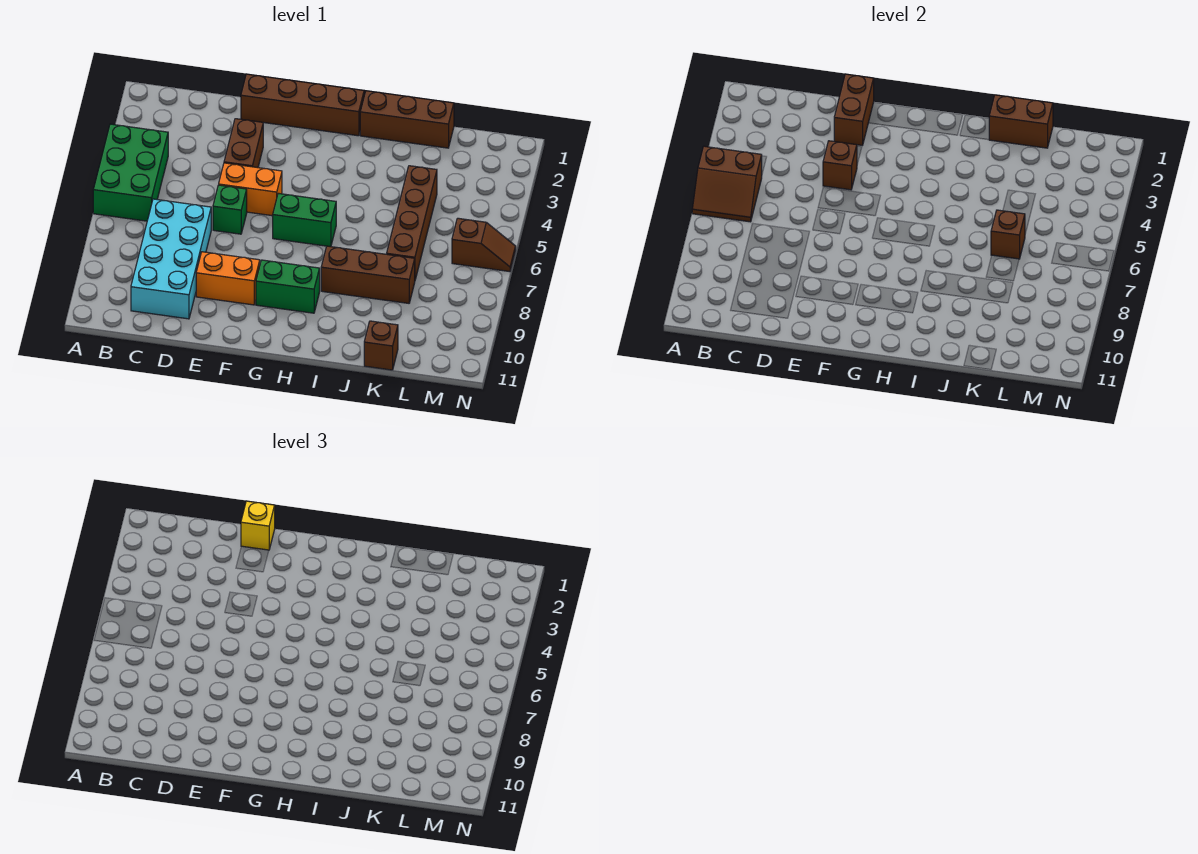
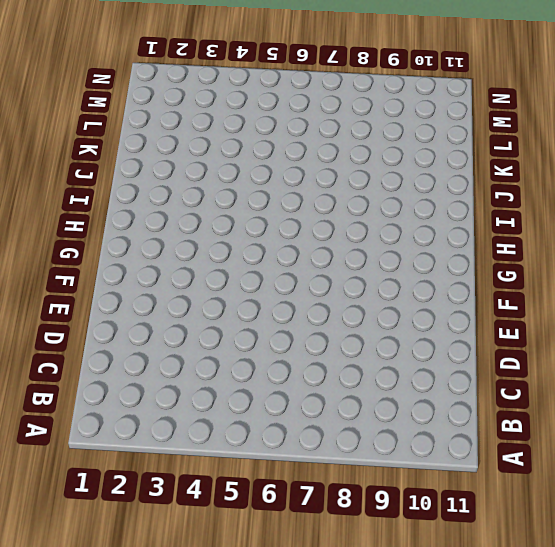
none -> green brick A4:B6 level 1
none -> cyan brick C7:D10 level 1
none -> brown brick E1:H1 level 1

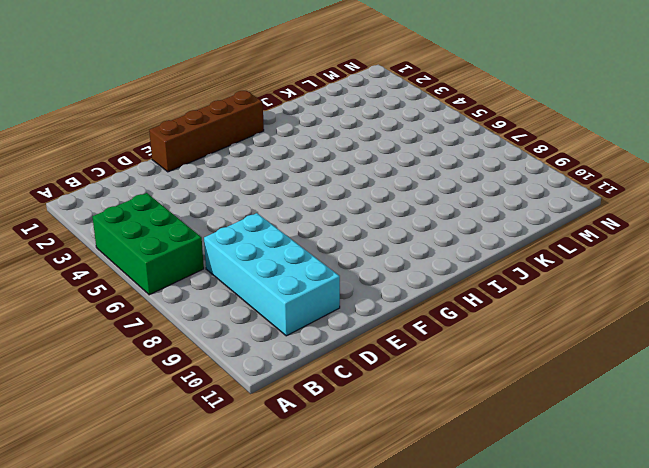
none -> brown brick E3:E4 level 1
none -> orange brick E5:F5 level 1
none -> green brick E6 level 1

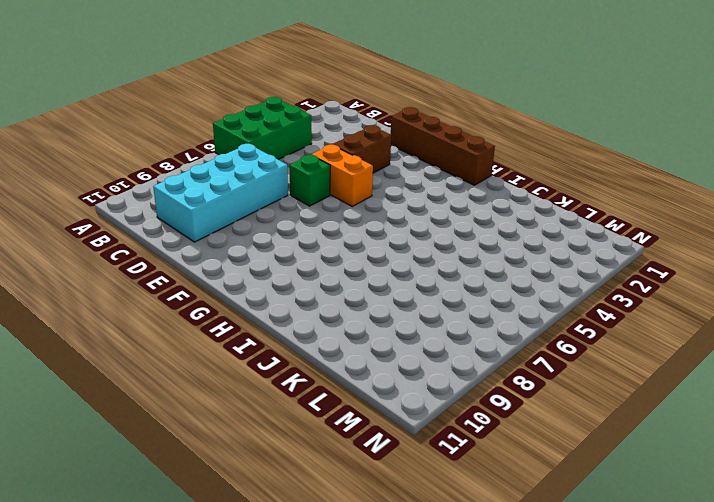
none -> orange brick E9:F9 level 1
none -> green brick G6:H6 level 1
none -> green brick G9:H9 level 1

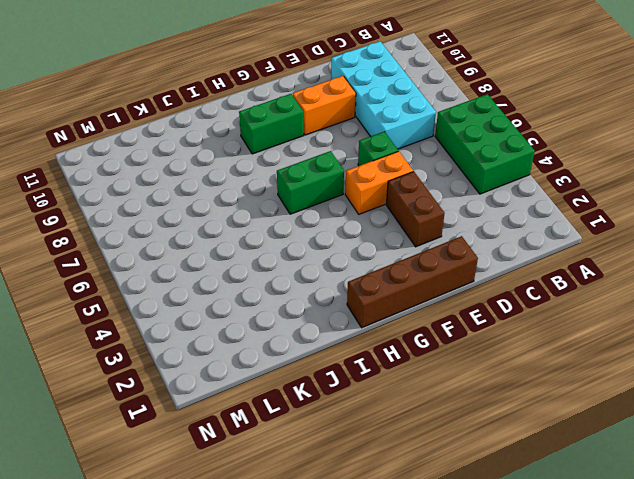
none -> brown brick I1:K1 level 1
none -> brown brick I8:K8 level 1
none -> brown brick K4:K7 level 1

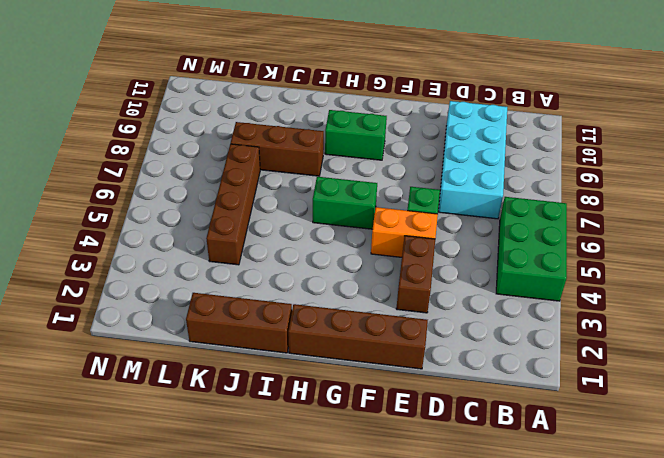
none -> orange brick E9:F9 level 1
none -> brown brick K11 level 1
none -> brown slope M6:N6 level 1 top M

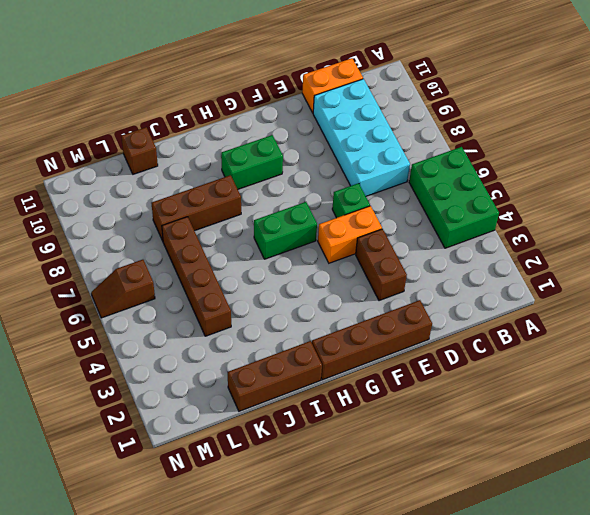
orange brick C11:D11 level 1 -> orange brick E9:F9 level 1
none -> brown slope A5:B6 level 2 top 5
none -> brown brick E1:E2 level 2
none -> brown brick E4 level 2

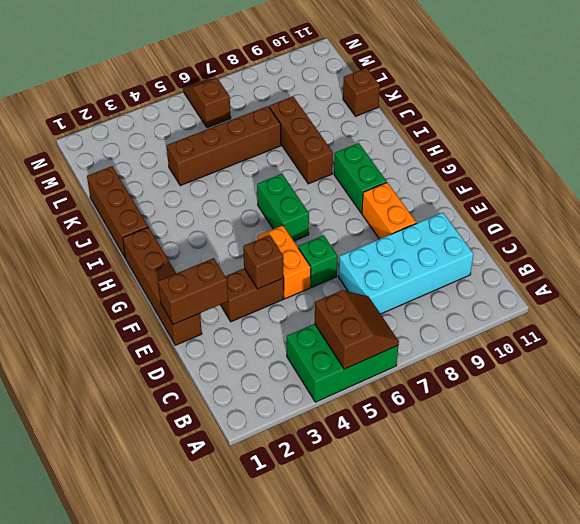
none -> brown brick J1:K1 level 2
none -> brown brick K6 level 2
none -> yellow brick E1 level 3

